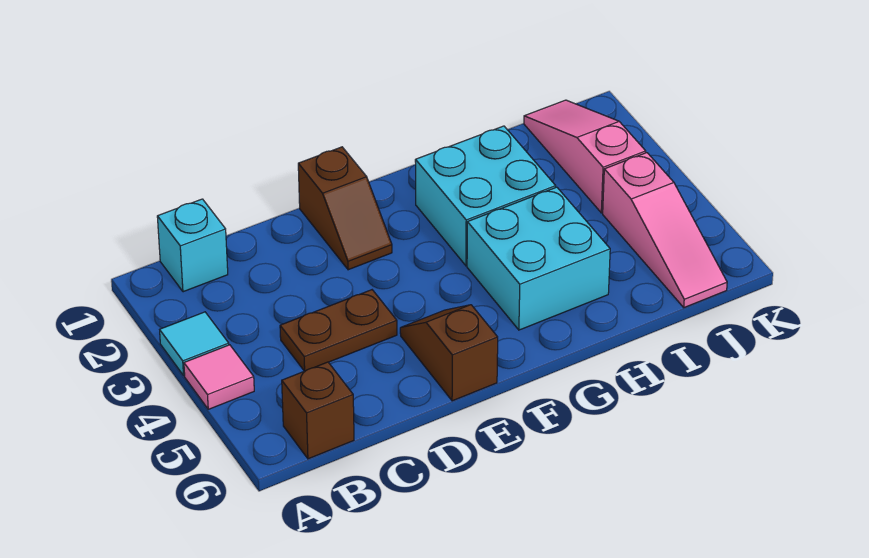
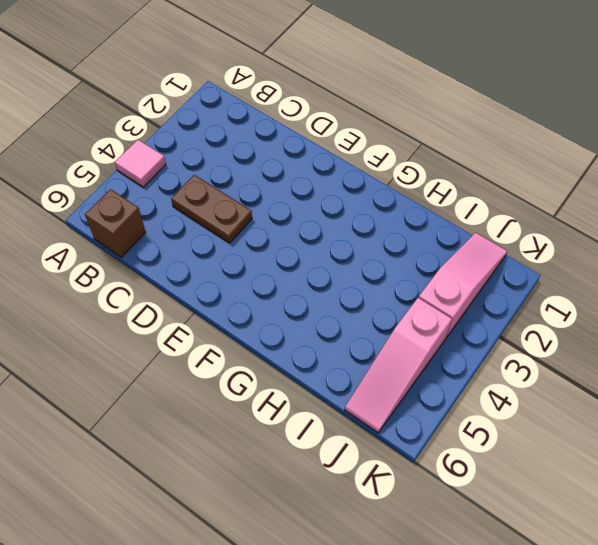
none -> cyan tile A3 level 1
none -> cyan brick B1 level 1

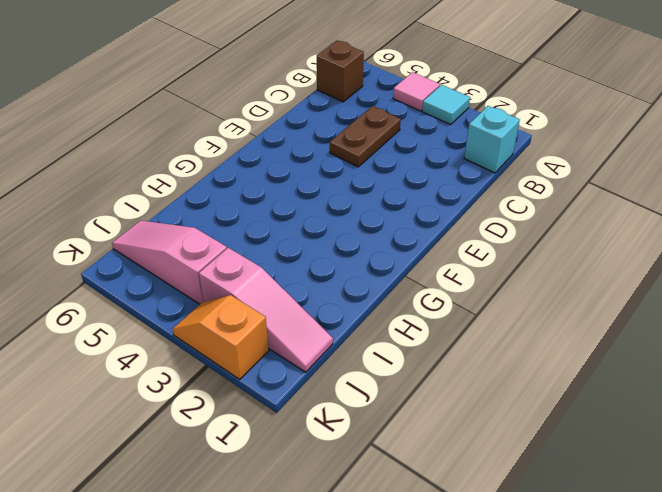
orange slope K2:K3 level 1 top 2 -> none
none -> brown slope E1:E2 level 1 top 1
none -> brown slope E5:E6 level 1 top 6

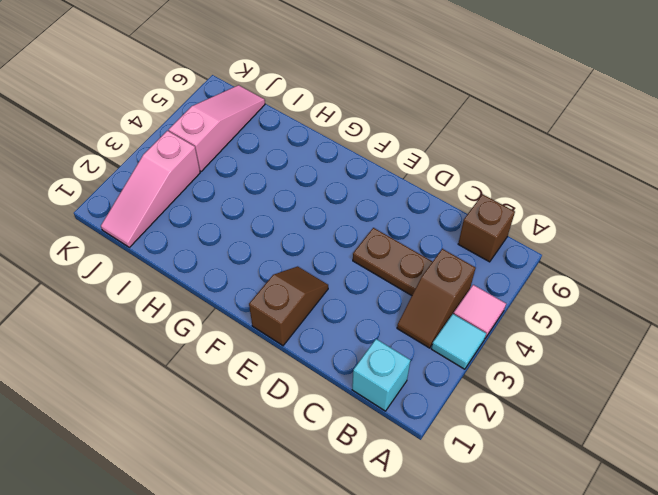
brown slope B3:B4 level 1 top 4 -> brown slope E5:E6 level 1 top 6
none -> cyan brick G2:H3 level 1
none -> cyan brick G4:H5 level 1

